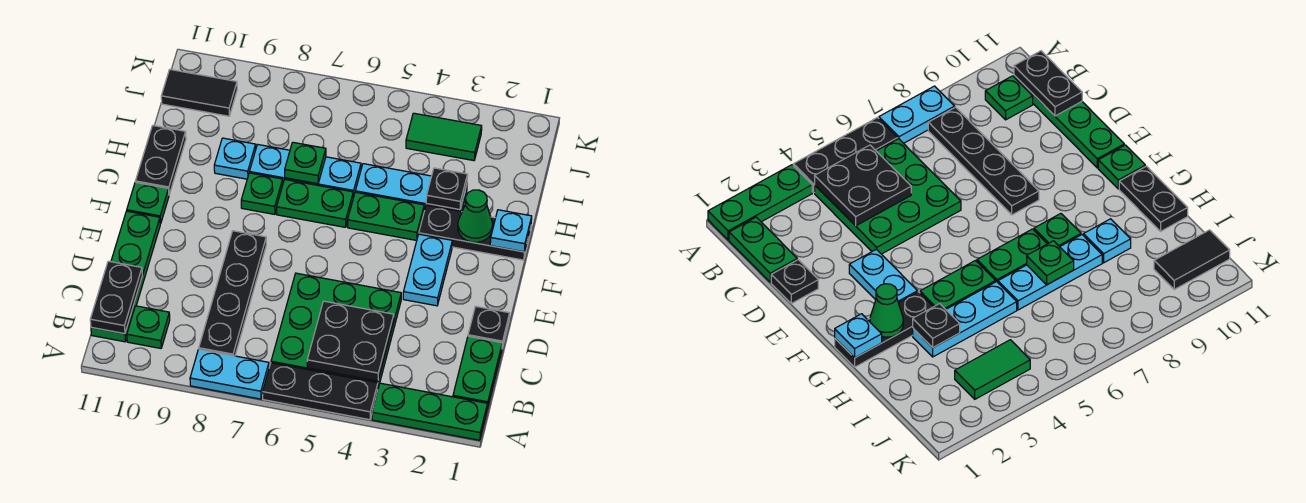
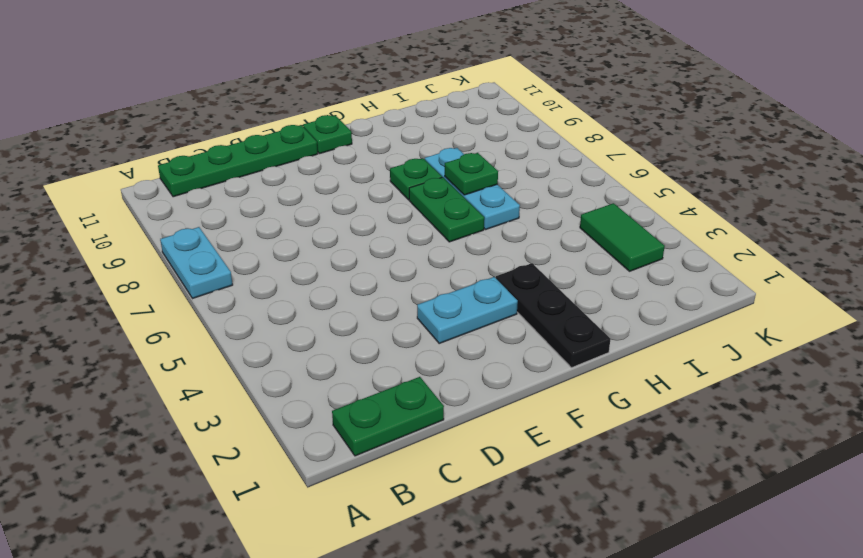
none -> green plate A1:A3 level 1
none -> black plate A4:A6 level 1
none -> green plate B4:D6 level 1

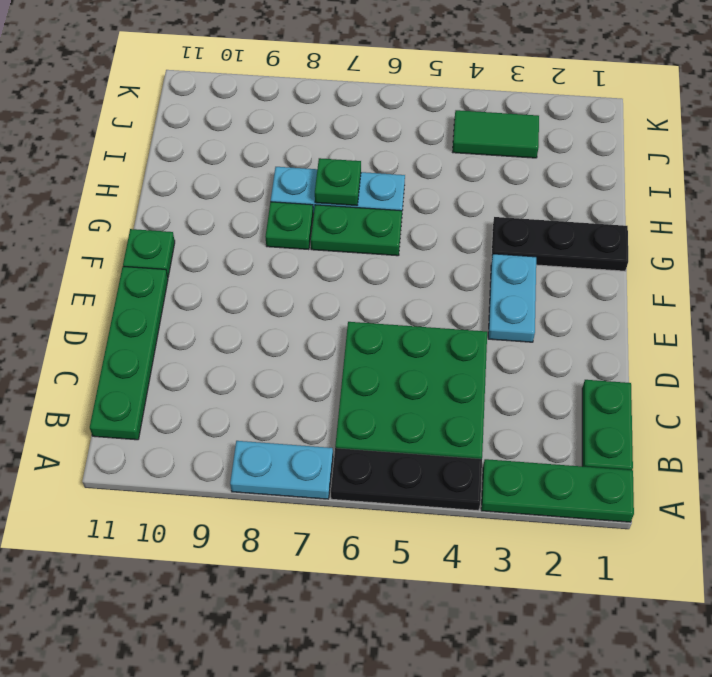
none -> black plate B8:E8 level 1
none -> green plate B10 level 1
none -> black plate D1 level 1

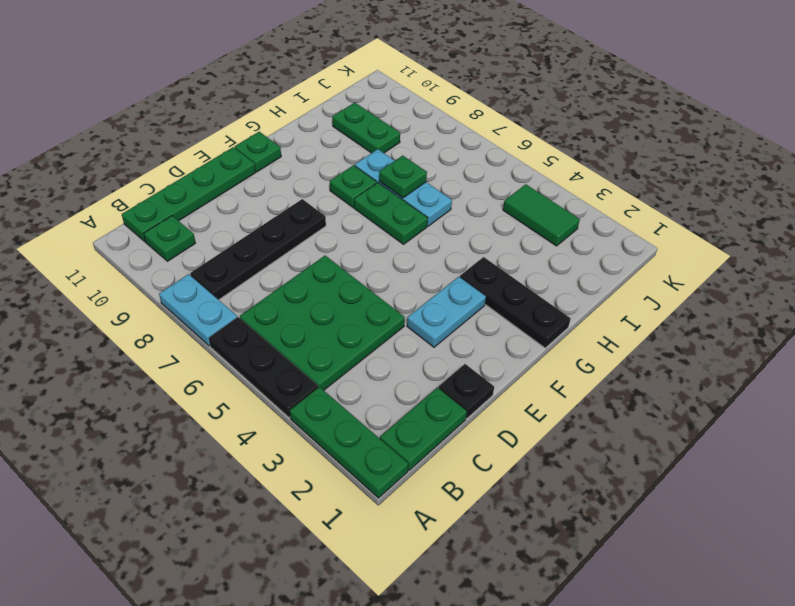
green plate I9:I10 level 1 -> green plate G4:G5 level 1
none -> black plate G11:H11 level 1
none -> cyan plate H3:H5 level 1
none -> cyan plate H9 level 1

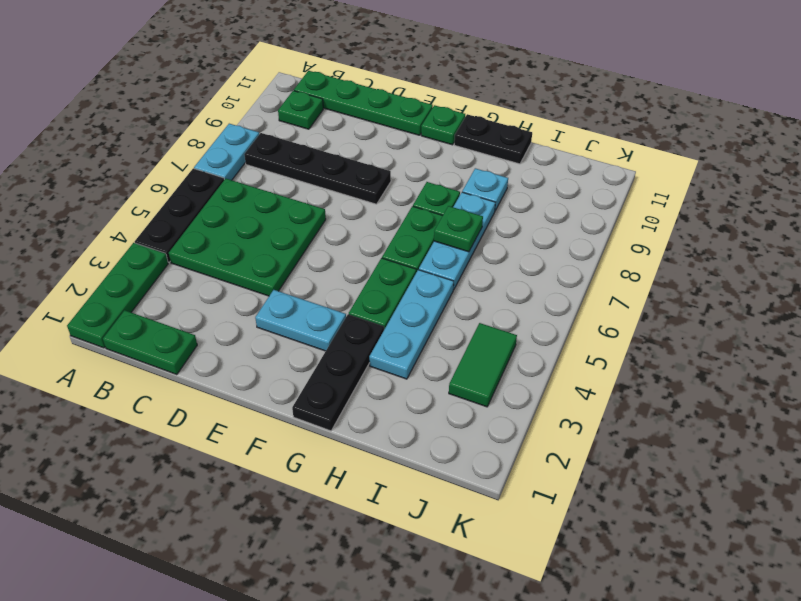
none -> black plate D1 level 1
none -> black tile J10:J11 level 1
none -> black plate B4:C5 level 2

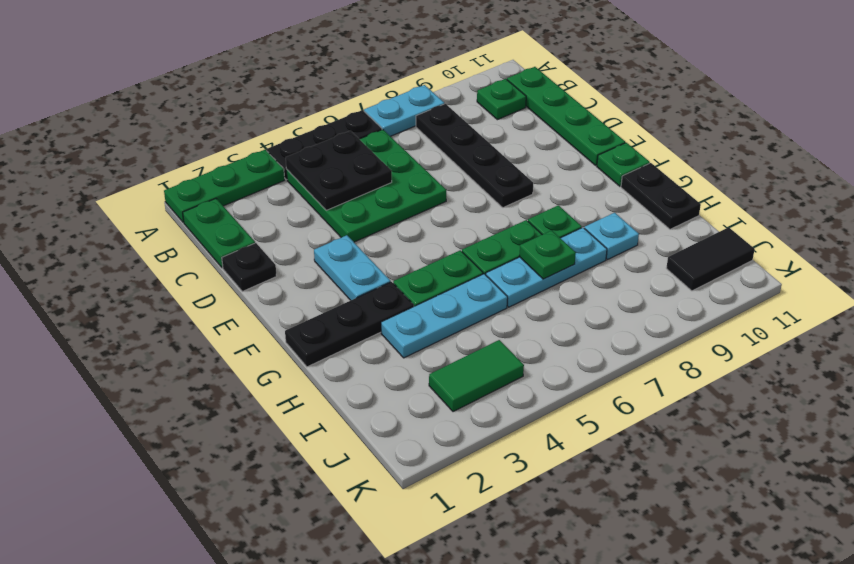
none -> black plate B11:C11 level 2
none -> cyan plate G1 level 2
none -> green cone G2 level 2

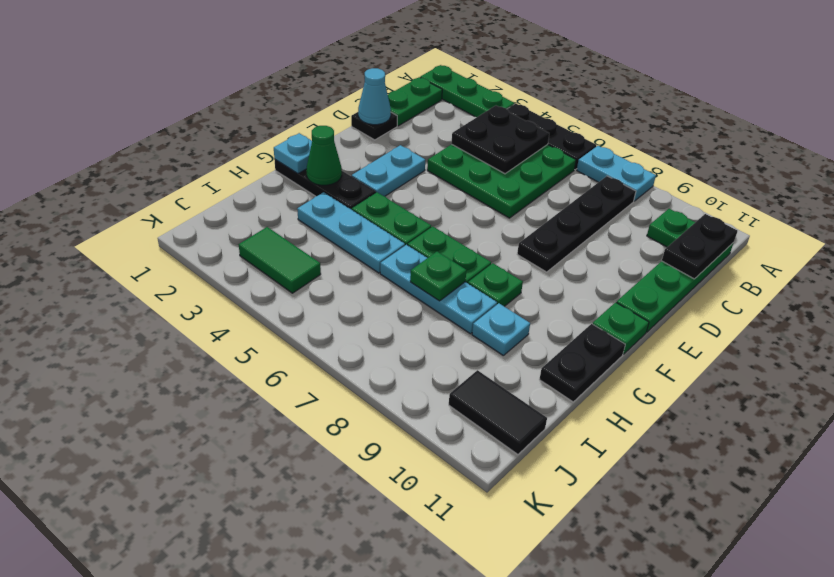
cyan cone D1 level 2 -> none
none -> black plate H3 level 2

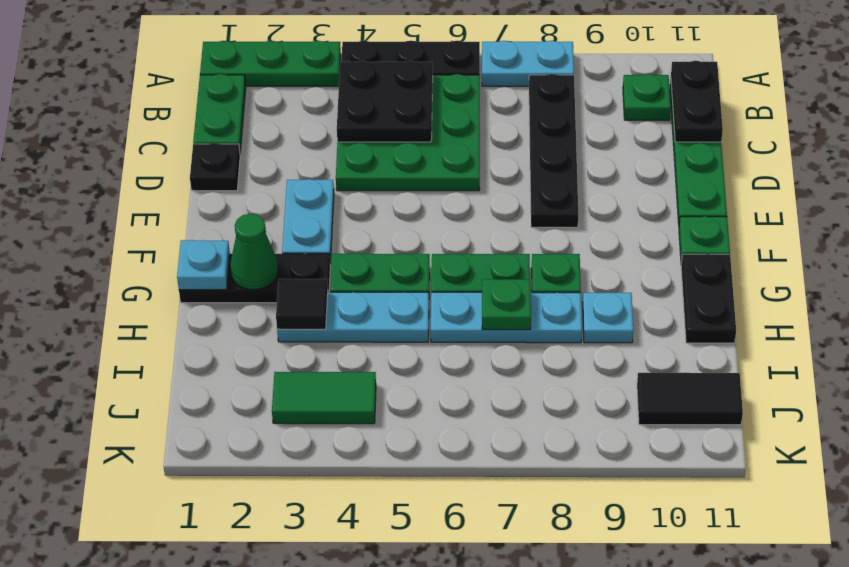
black tile H3 level 2 -> black plate H3 level 2

